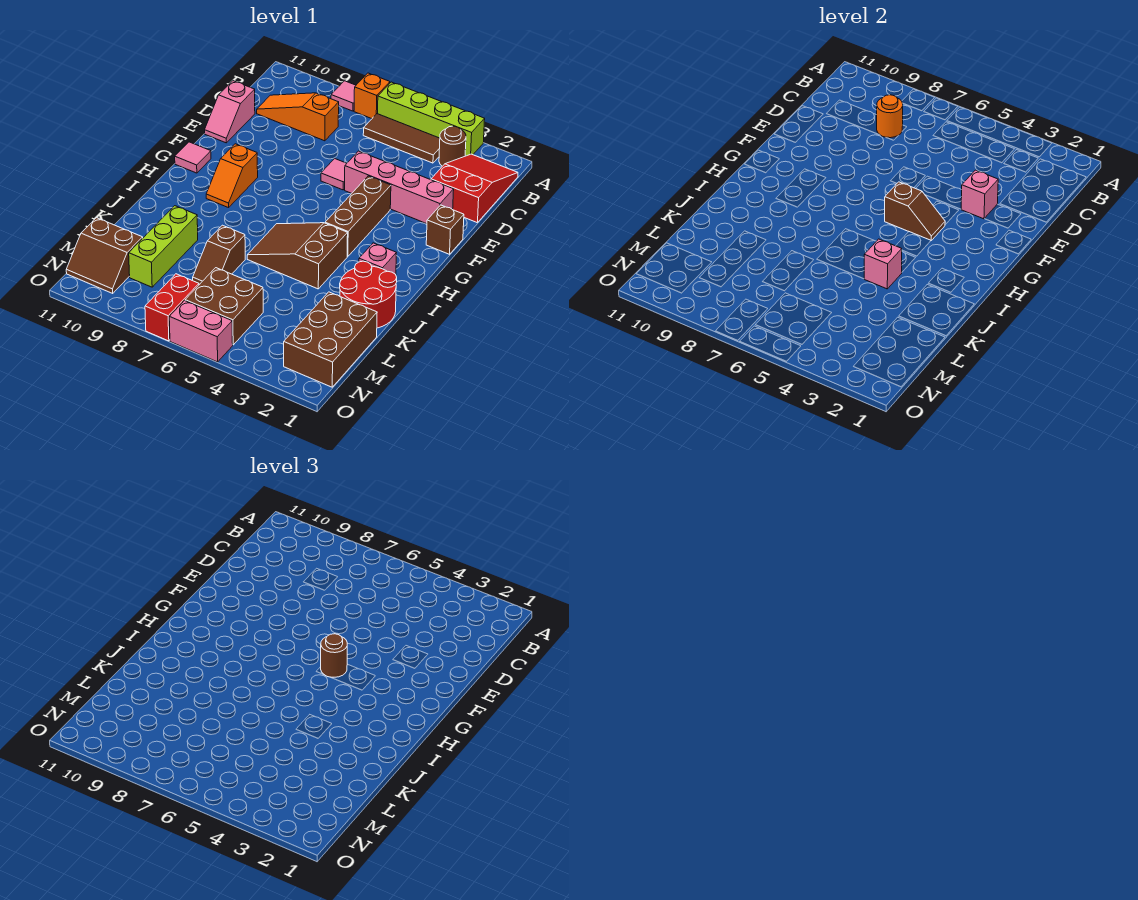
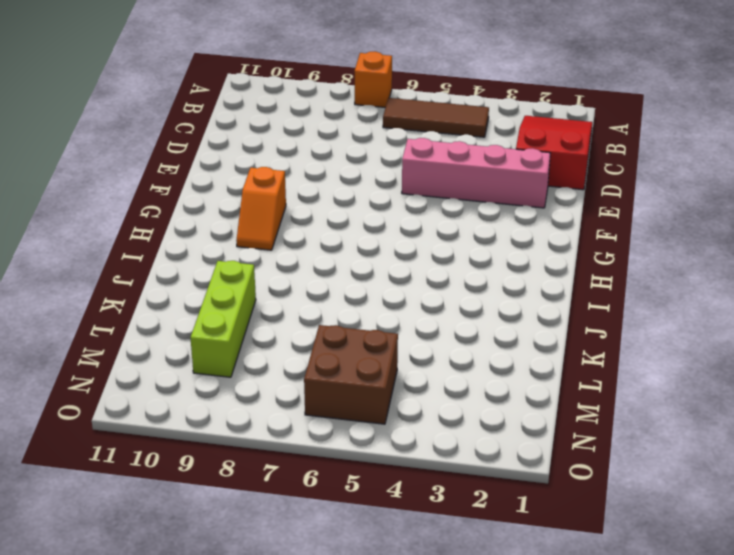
none -> lime brick A3:A6 level 1
none -> pink tile A8 level 1
none -> brown round brick B3 level 1

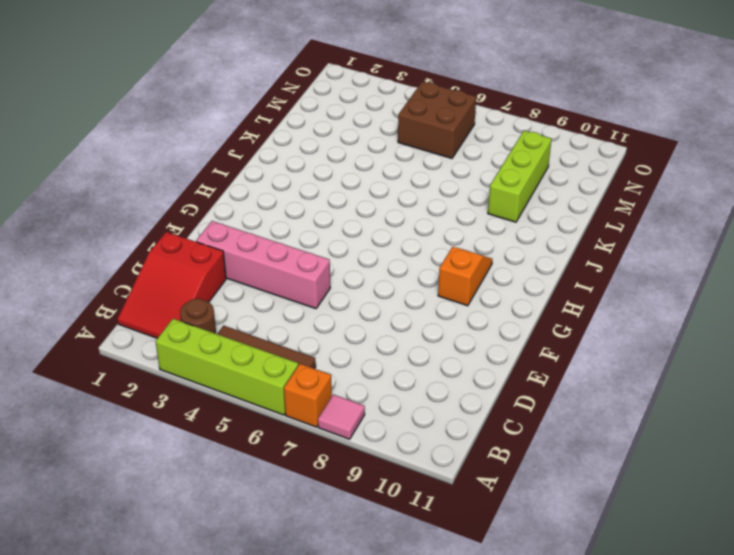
none -> orange slope C8:C10 level 1 top 8
none -> pink slope D11:E11 level 1 top D
none -> pink tile E6 level 1

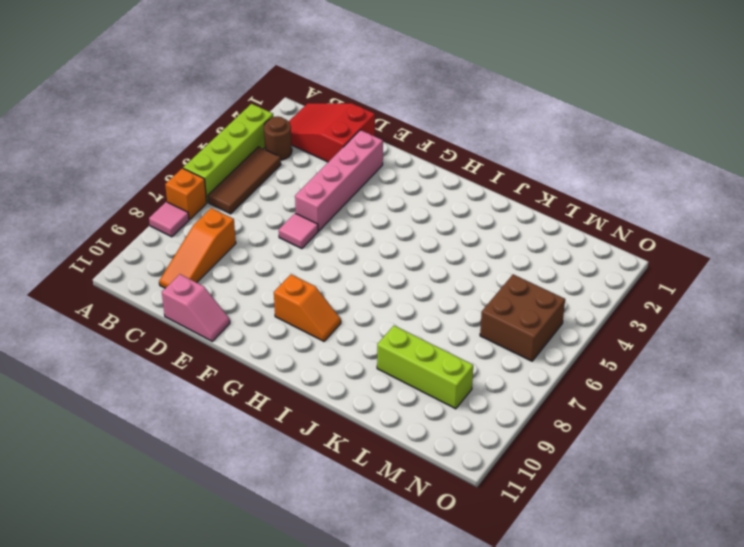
none -> brown brick F1 level 1
none -> brown brick F4:H4 level 1
none -> pink tile G11 level 1

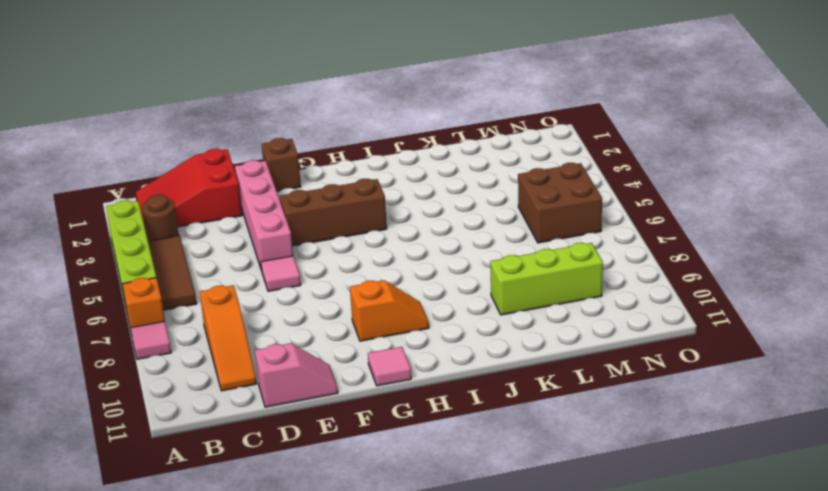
none -> pink brick I2 level 1
none -> brown slope I4:J6 level 1 top 4
none -> red round brick J1:K2 level 1

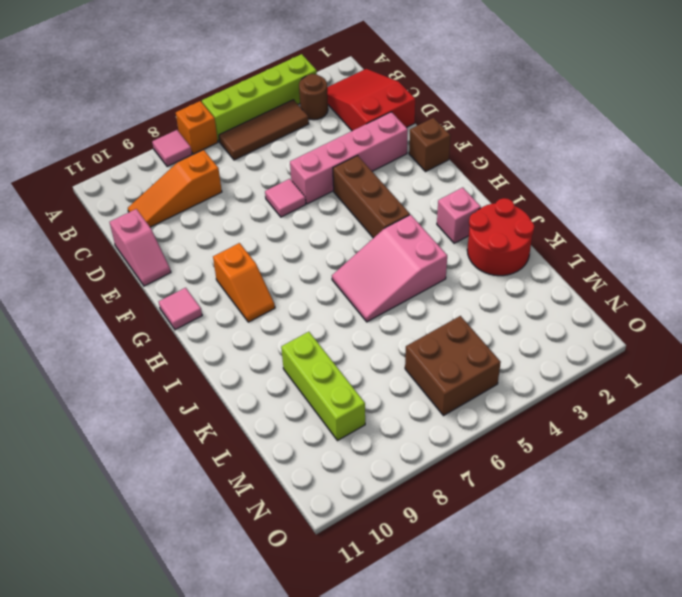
pink slope I4:J6 level 1 top 4 -> brown slope I4:J6 level 1 top 4
none -> brown slope K7:L7 level 1 top K
none -> brown brick L1:N2 level 1
none -> brown slope M10:N11 level 1 top M

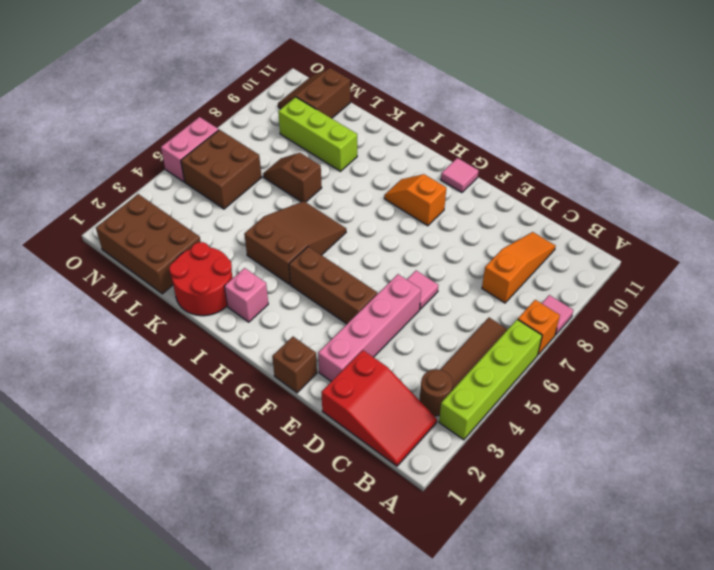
none -> pink slope D11:E11 level 1 top D
none -> red brick N7:O7 level 1
none -> orange round brick C8 level 2

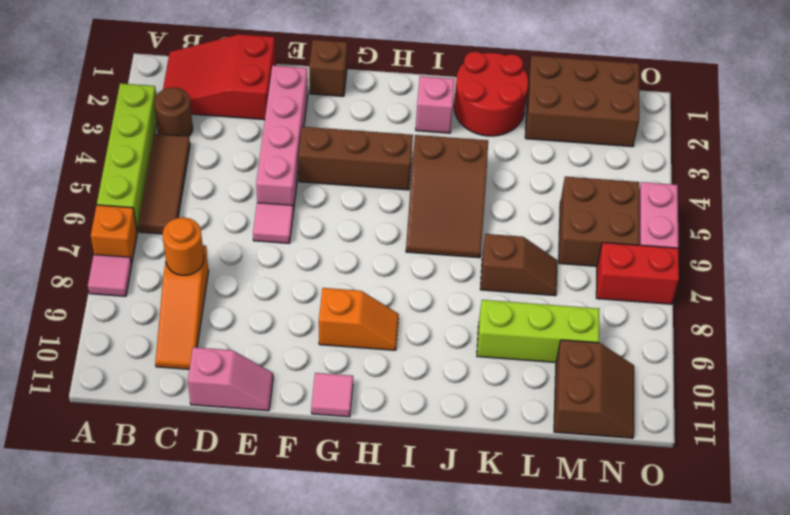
none -> pink brick E3 level 2
none -> brown slope G4:G5 level 2 top 5
none -> pink brick J4 level 2

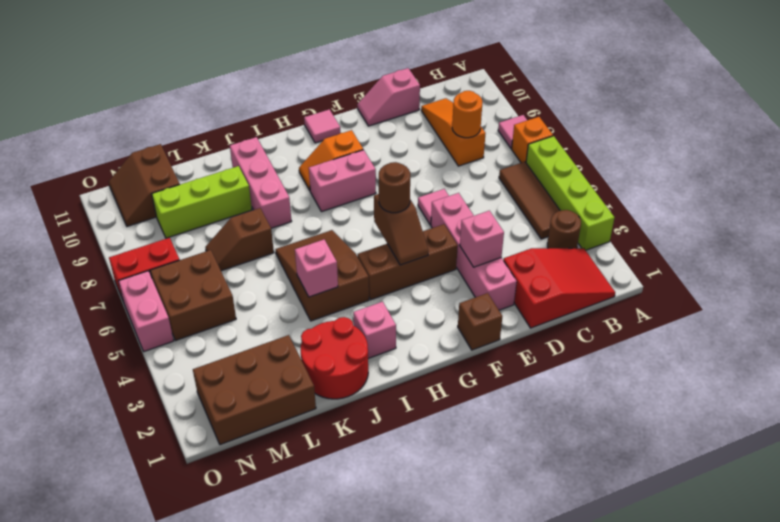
pink brick G8:H8 level 1 -> none
pink brick J8:J10 level 1 -> none

